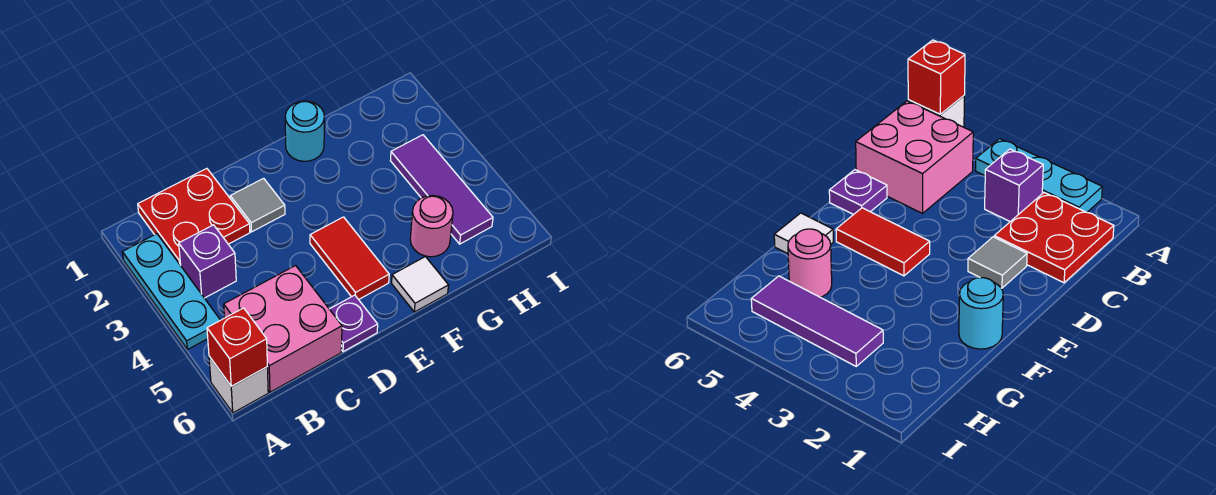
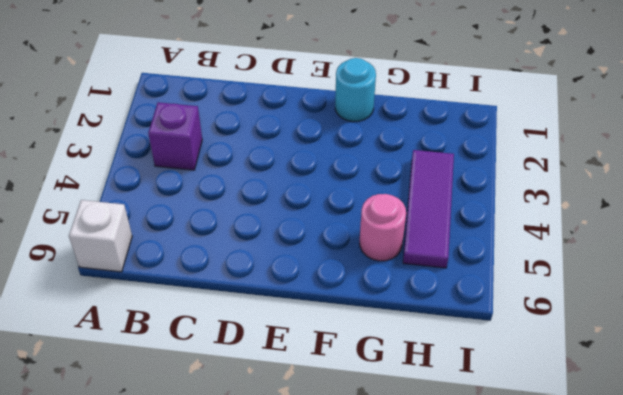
none -> cyan plate A2:A4 level 1
none -> red plate B1:C2 level 1
none -> pink brick B5:C6 level 1

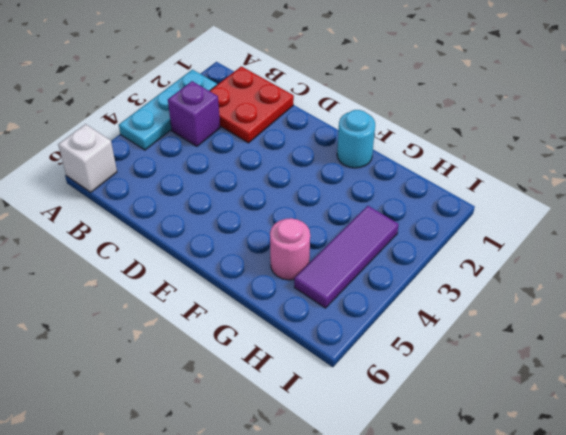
none -> pink brick B5:C6 level 1
none -> grey tile D2 level 1
none -> purple plate D6 level 1

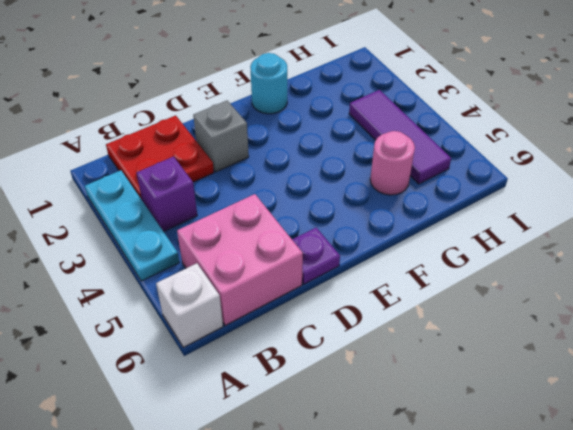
grey brick D2 level 1 -> grey tile D2 level 1
none -> red tile E4:E5 level 1
none -> white tile F6 level 1
none -> red brick A6 level 2

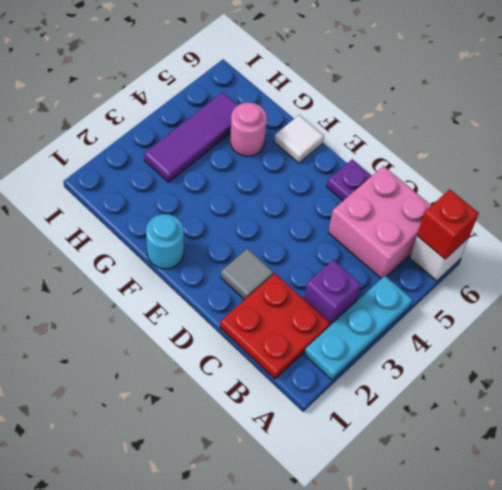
none -> red tile E4:E5 level 1

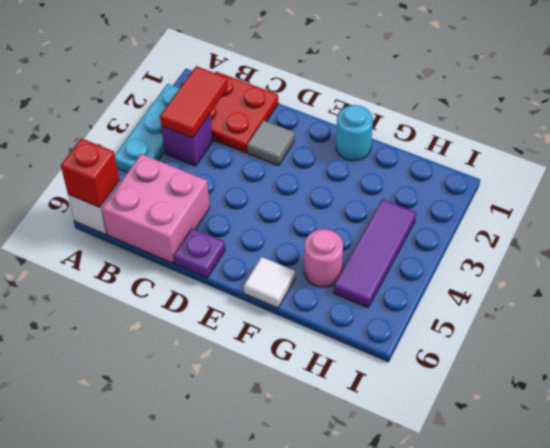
red tile B2:B3 level 2 -> red tile E4:E5 level 1

